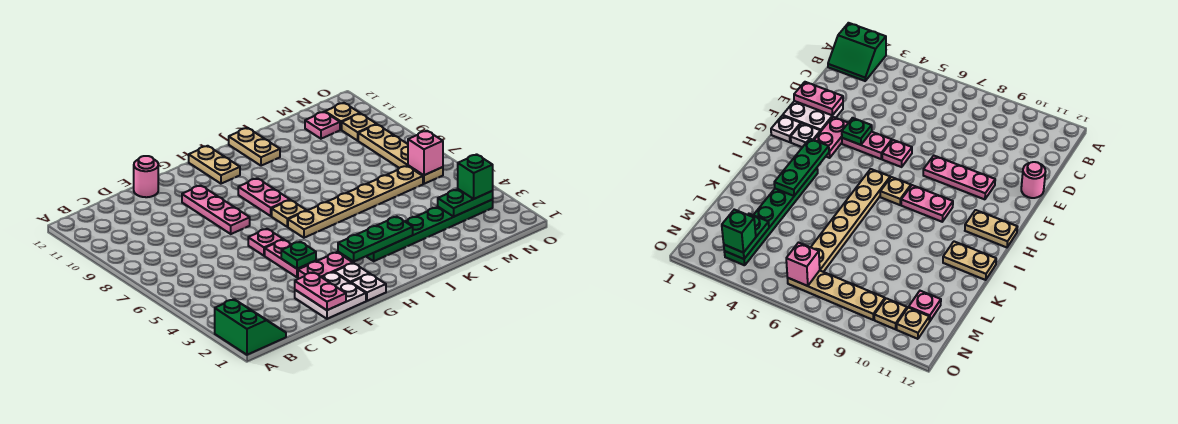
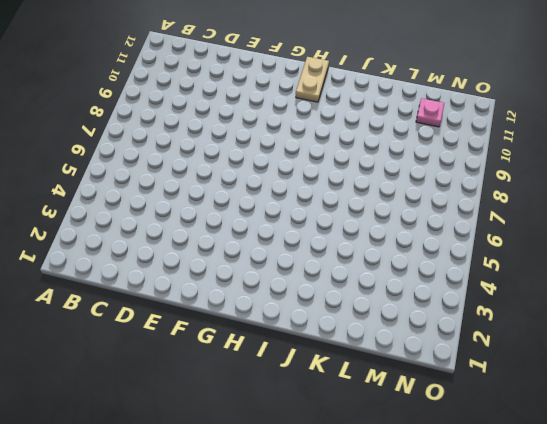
none -> green slope A1:B2 level 1 top A
none -> white plate E1:F2 level 1
none -> pink round brick E12 level 1

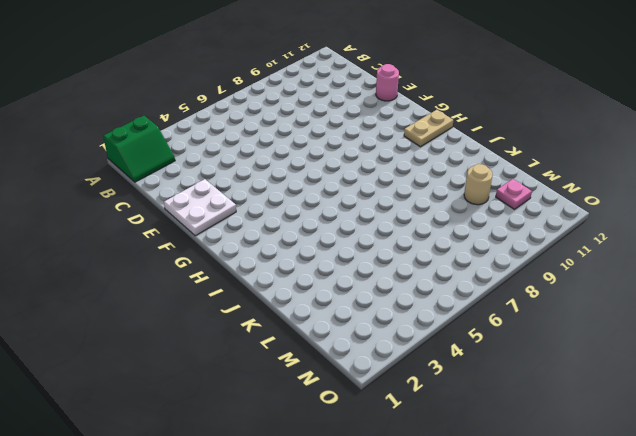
tan round brick L10 level 1 -> none
none -> pink plate F3:G3 level 1
none -> pink plate F4:F5 level 1
none -> pink plate F6 level 1

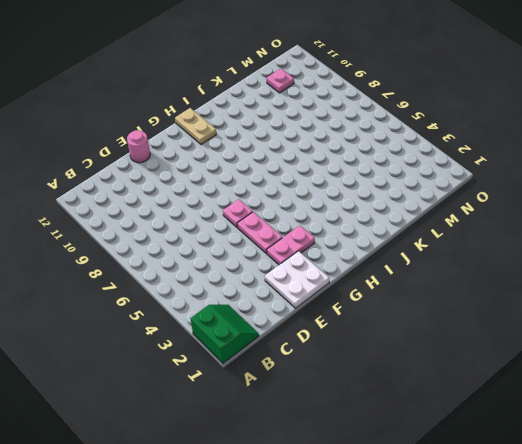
none -> pink plate F8:F10 level 1
none -> white plate G1 level 1
none -> white plate G2 level 1

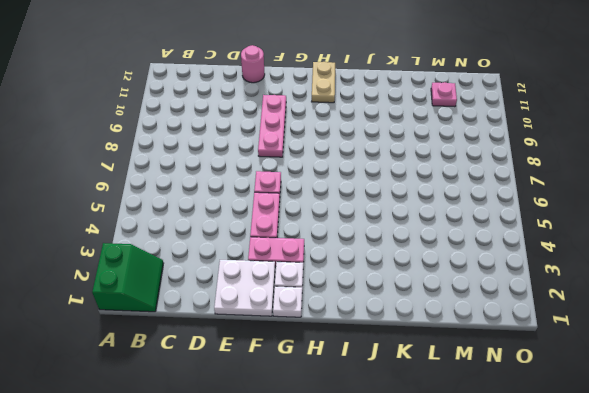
none -> tan plate H6:M6 level 1
none -> tan plate H7 level 1
none -> pink plate H8:H9 level 1

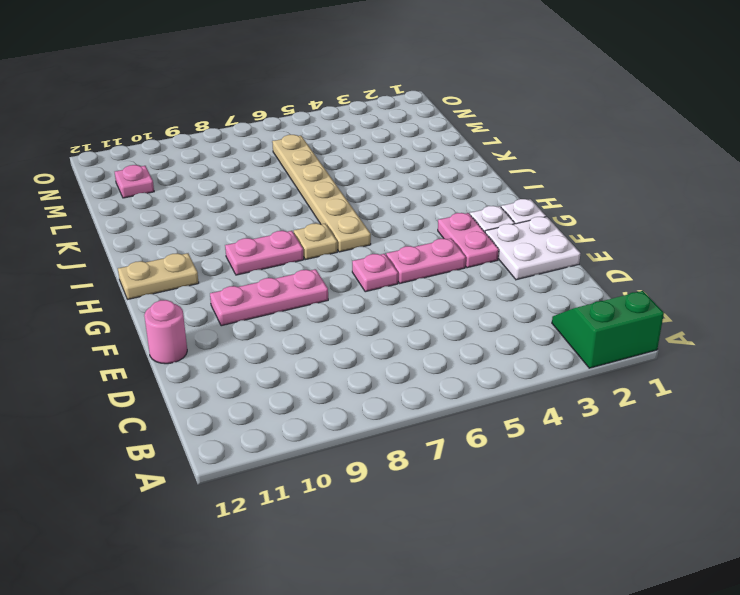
none -> green plate I3:N3 level 1
none -> tan plate J11:J12 level 1
none -> tan plate N6:N9 level 1

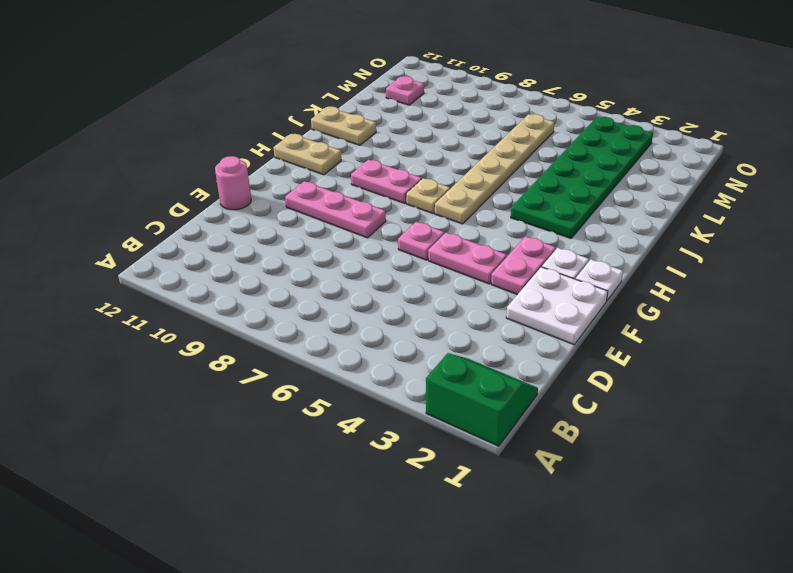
green plate I3:N4 level 1 -> green plate I3:N3 level 1
none -> tan plate N6:N9 level 1
none -> tan plate N10 level 1
none -> tan plate N11 level 1

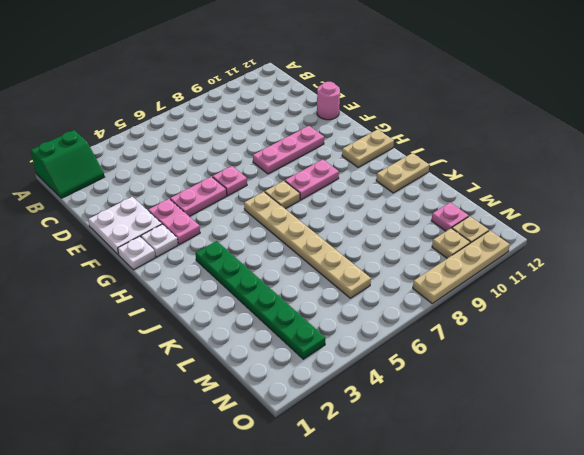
tan plate O8:O11 level 1 -> tan plate N6:N9 level 1
none -> pink plate E1:E2 level 2
none -> green plate F4 level 2
none -> green plate H3:J3 level 2

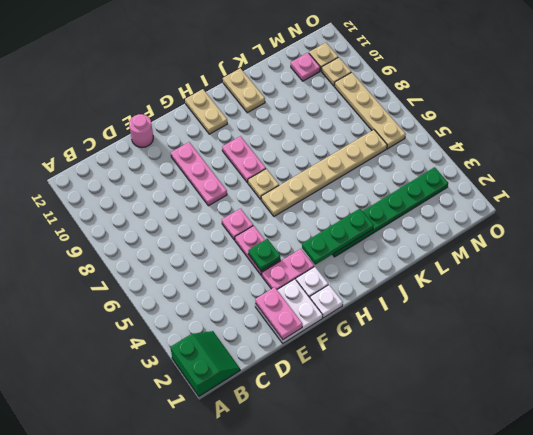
none -> green plate M3:N3 level 2
none -> pink brick N6 level 2
none -> green brick N3 level 3

